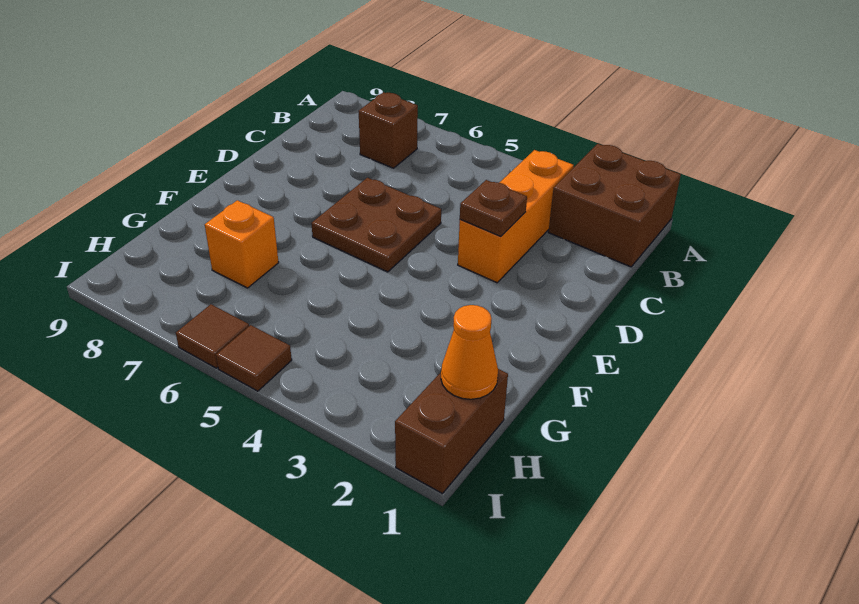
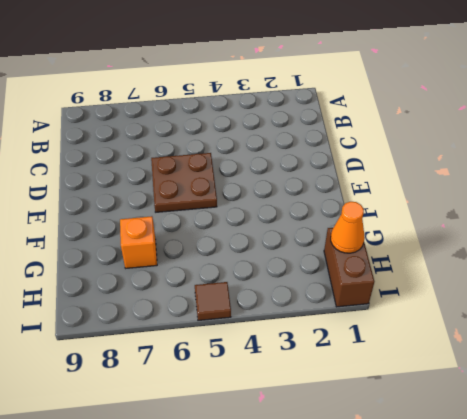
none -> brown brick A1:B2 level 1
none -> orange brick B3:D3 level 1

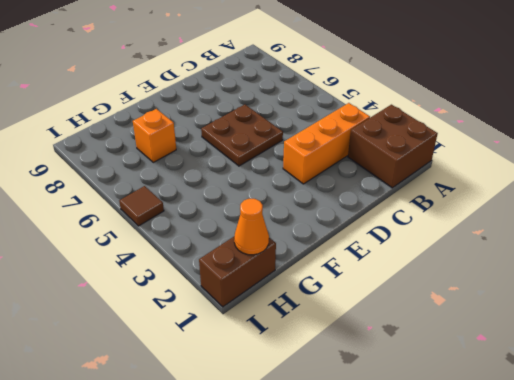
none -> brown brick B7 level 1
none -> brown tile I6 level 1

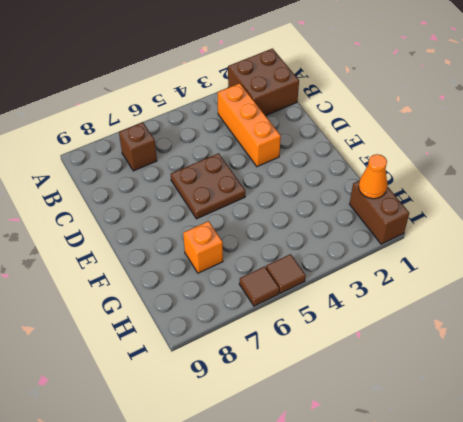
none -> brown plate D3 level 2

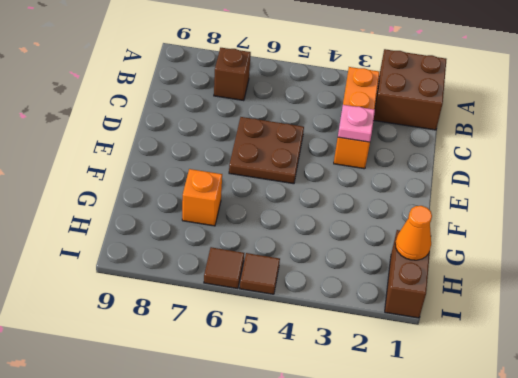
pink plate D3 level 2 -> brown plate D3 level 2

